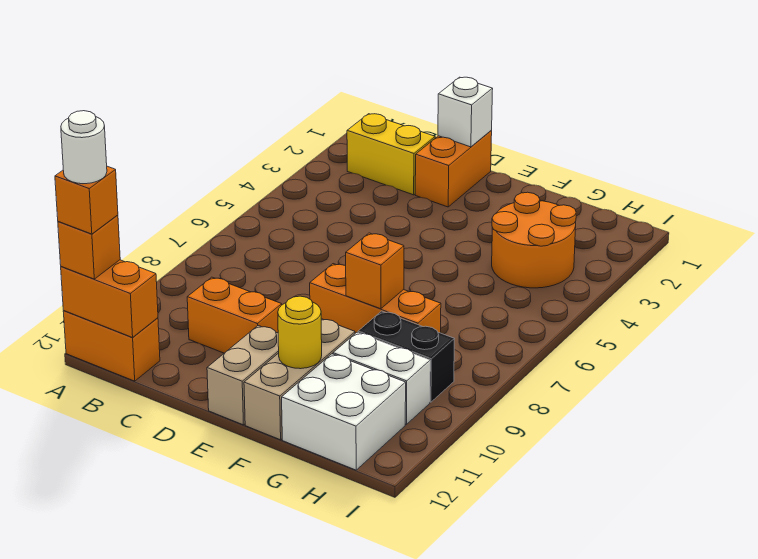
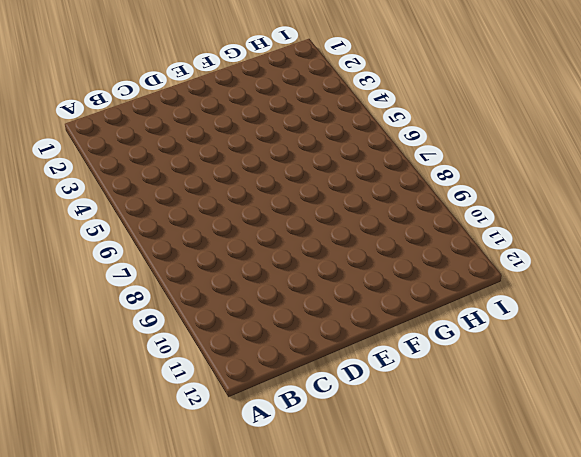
none -> orange brick A12:B12 level 1
none -> yellow brick B2:C2 level 1
none -> orange brick C10:D10 level 1

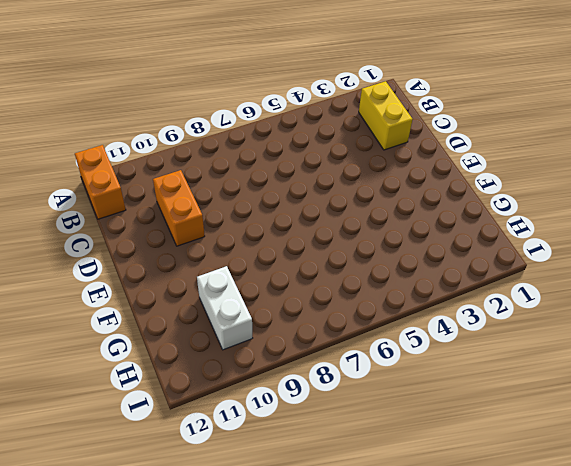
none -> orange brick D1:D2 level 1
none -> orange brick E8:G8 level 1
none -> tan brick E11:E12 level 1

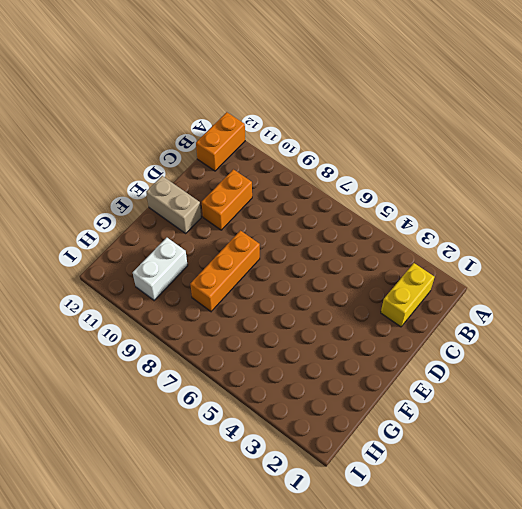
none -> orange brick D1:D2 level 1
none -> tan brick F10:F12 level 1
none -> orange round brick G3:H4 level 1

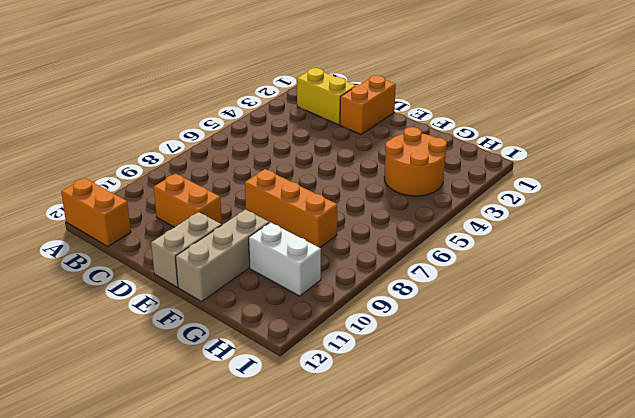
none -> black brick G9:H9 level 1
none -> white brick G11:H12 level 1
none -> orange brick A12:B12 level 2

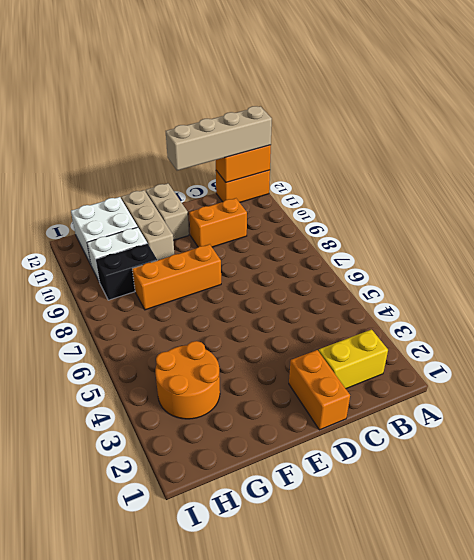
tan brick A12:D12 level 3 -> orange brick A12 level 3
none -> white brick D1 level 2
none -> orange brick F8 level 2
none -> yellow round brick F11 level 2

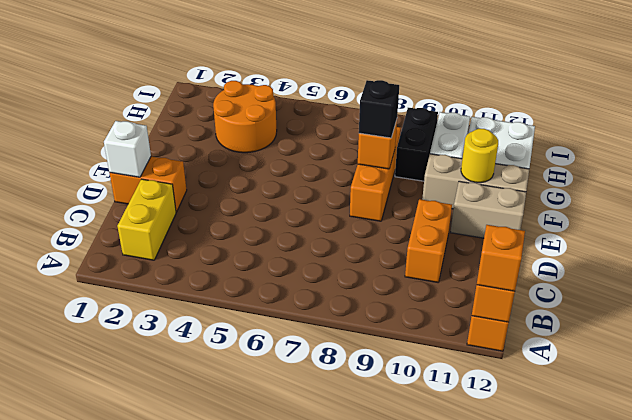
black brick F8 level 3 -> none
none -> orange brick A12 level 4
none -> white round brick A12 level 5

